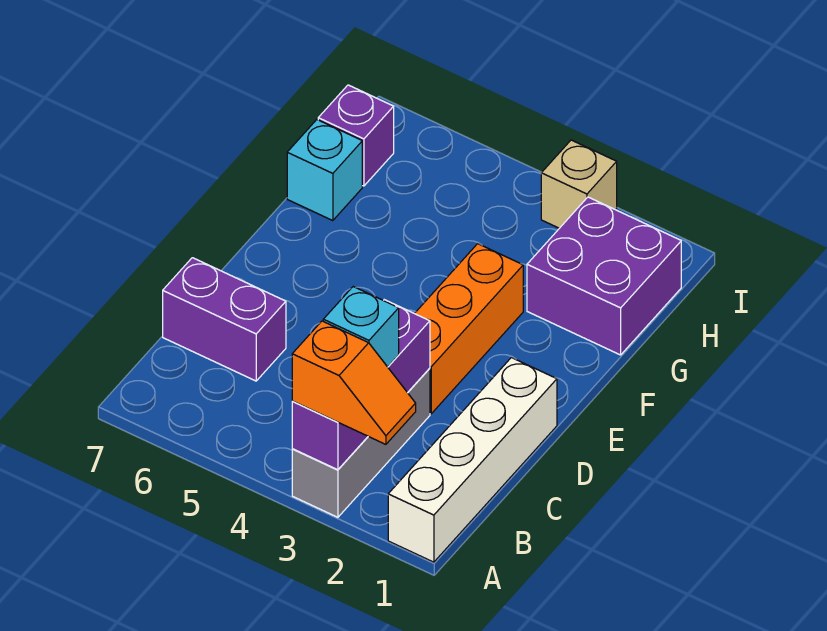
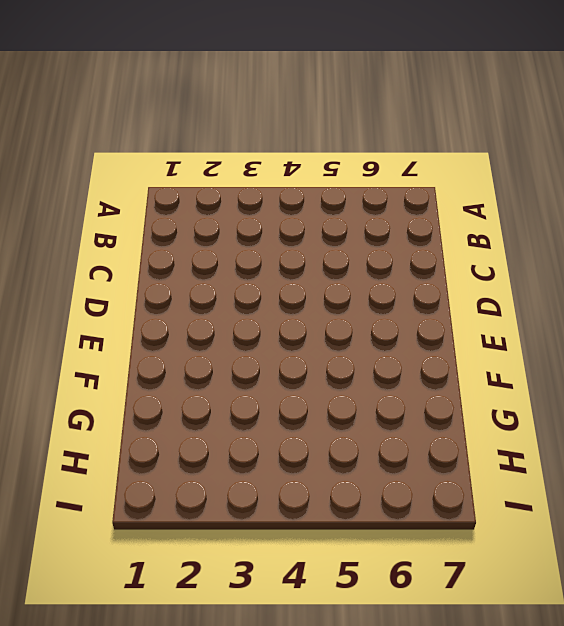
none -> white brick A1:D1 level 1
none -> grey brick A3:C3 level 1

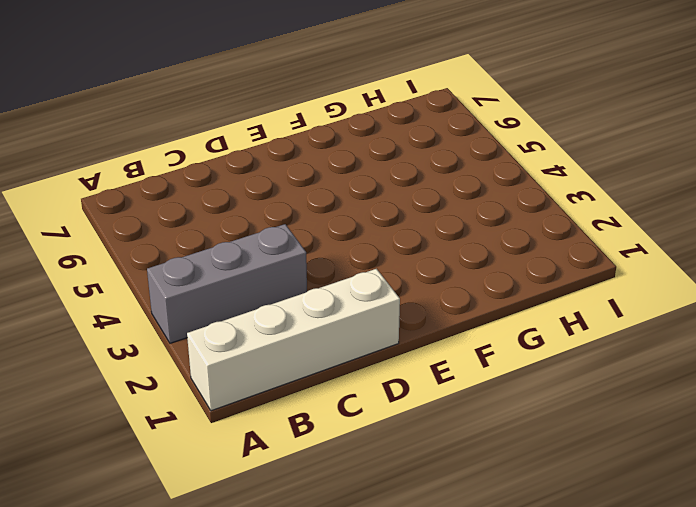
none -> purple brick C6:C7 level 1
none -> orange brick D3:F3 level 1

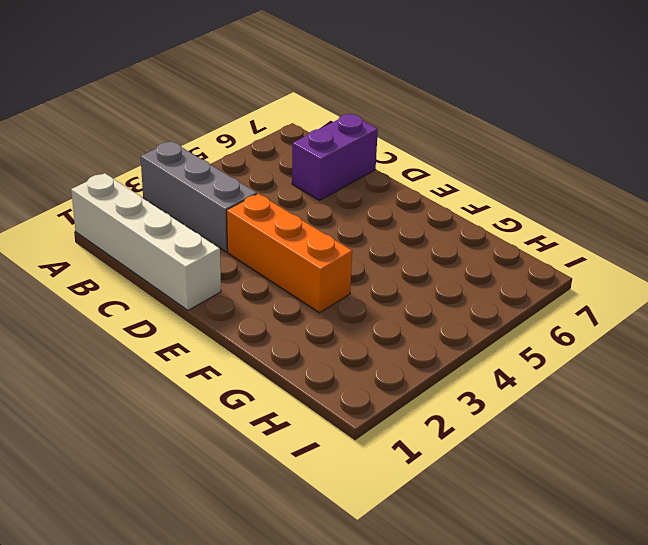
none -> purple brick G1:H2 level 1
none -> cyan brick G7 level 1

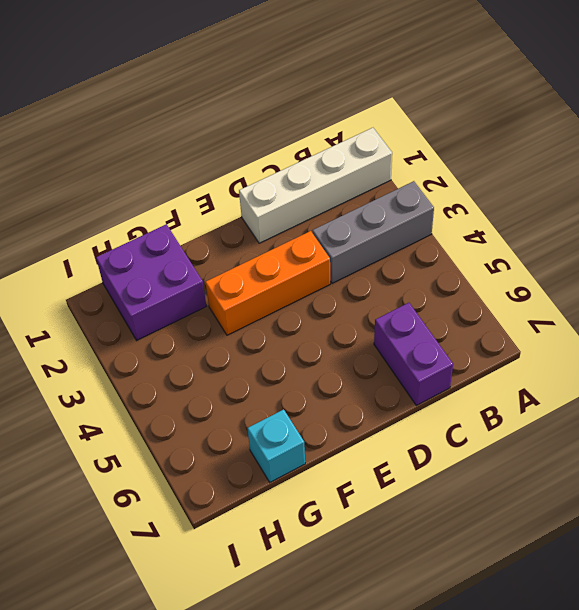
none -> purple brick H7 level 1
none -> tan brick I3 level 1

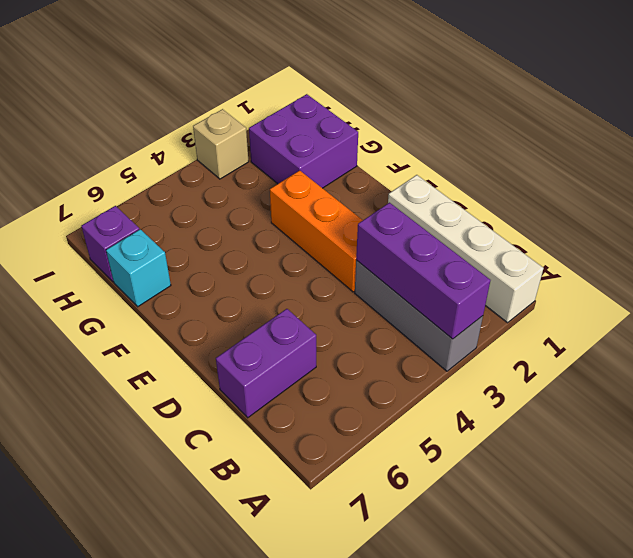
none -> orange slope A2:A3 level 3 top 3
none -> cyan brick B3 level 3

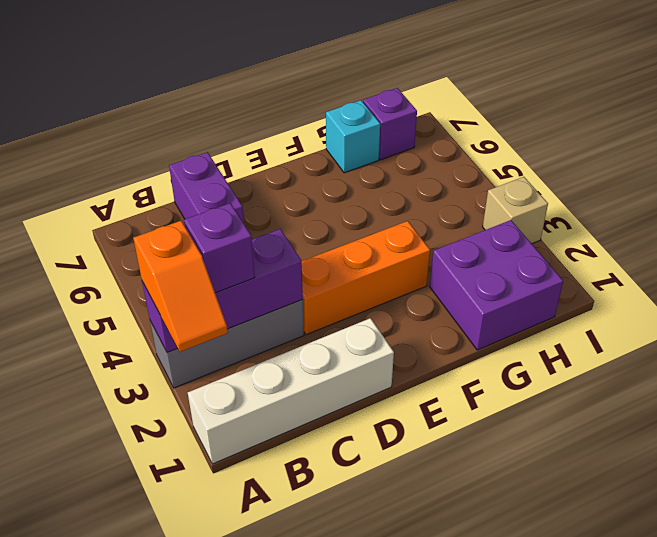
purple brick B3 level 3 -> cyan brick B3 level 3

